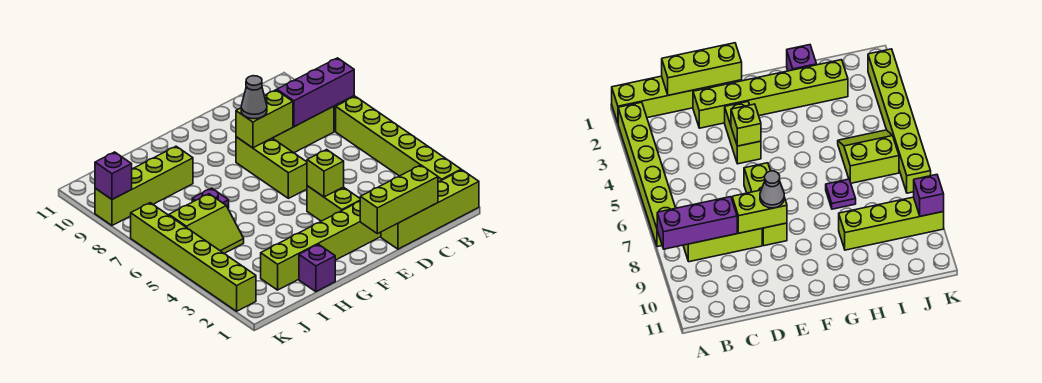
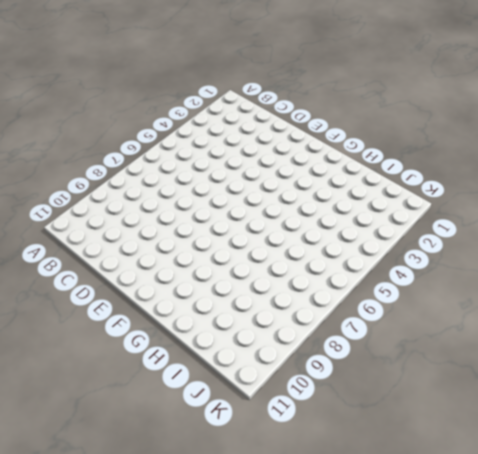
none -> lime brick A1:D1 level 1
none -> lime brick A2:A7 level 1
none -> lime brick B8:D8 level 1

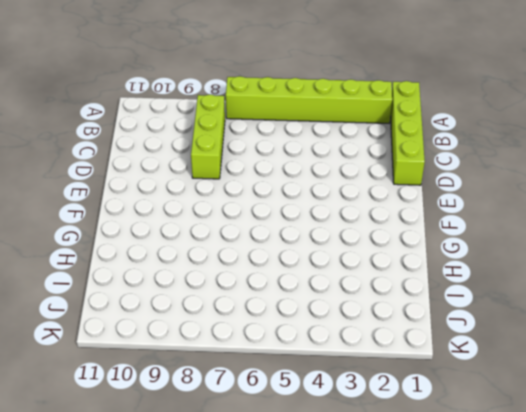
none -> lime brick D2:I2 level 1
none -> lime brick E3:E4 level 1
none -> lime brick E6:E8 level 1

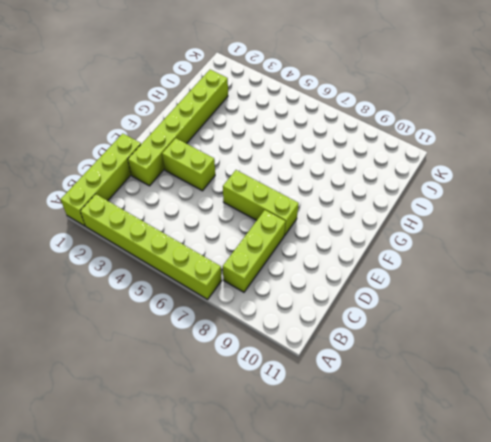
none -> purple brick H1 level 1
none -> purple plate H7 level 1
none -> lime brick H9:K9 level 1

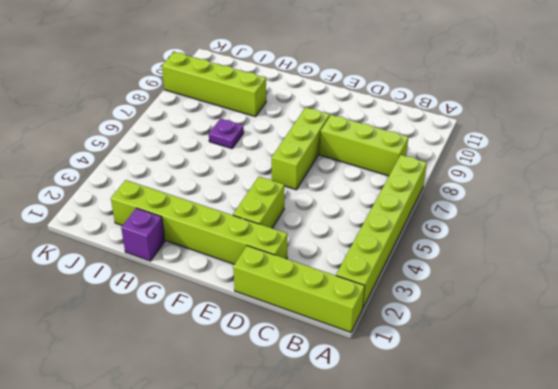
none -> lime slope I5:J6 level 1 top 6
none -> lime brick K2:K7 level 1
none -> purple brick A8:C8 level 2

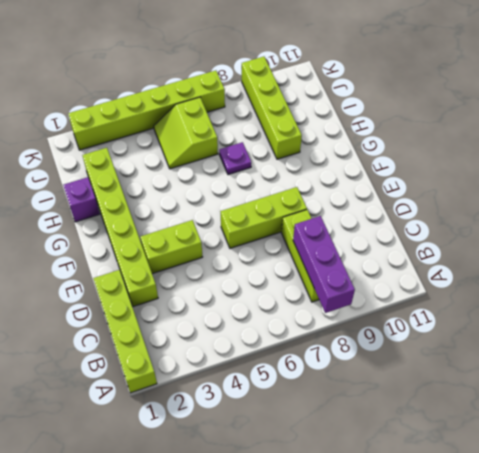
none -> lime brick A2:A7 level 1
none -> lime brick C1:E1 level 2
none -> lime brick D8:E8 level 2

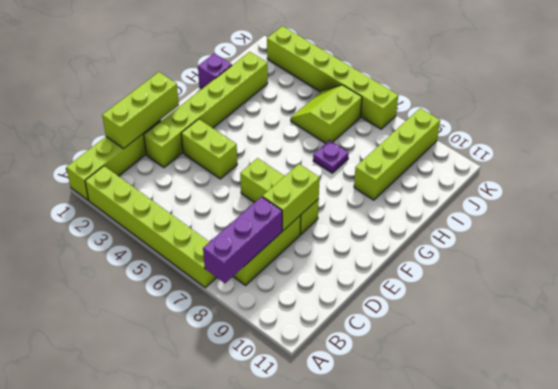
none -> lime brick E4 level 2
none -> purple brick K9 level 2
none -> grey cone E8 level 3

